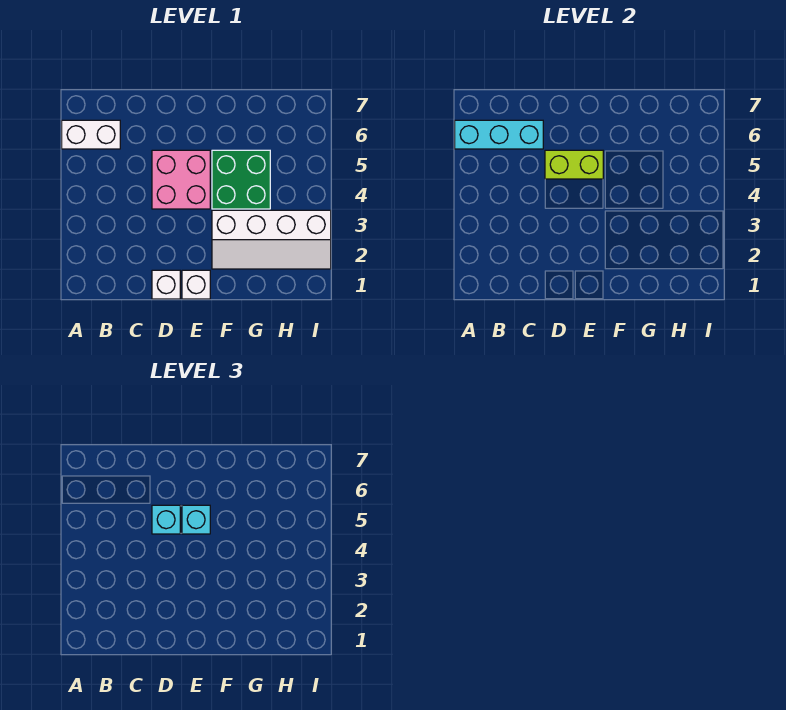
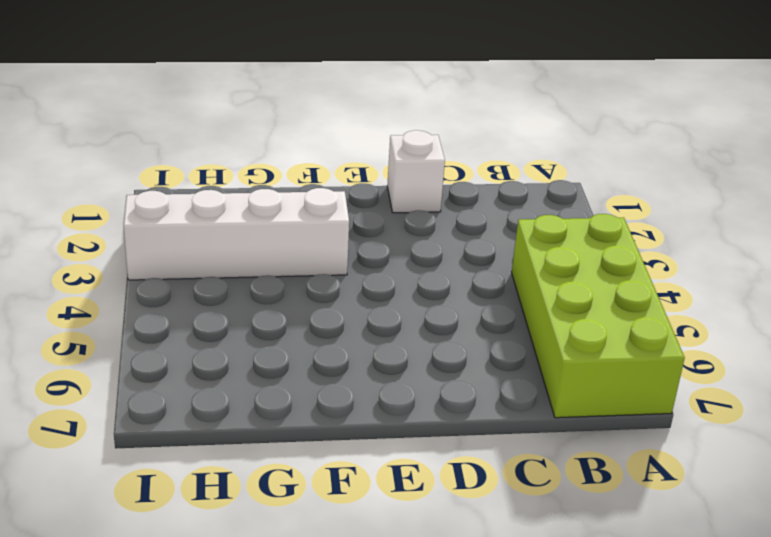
lime brick A4:B7 level 1 -> white brick A6:B6 level 1
none -> pink brick D4:E5 level 1
none -> white brick E1 level 1

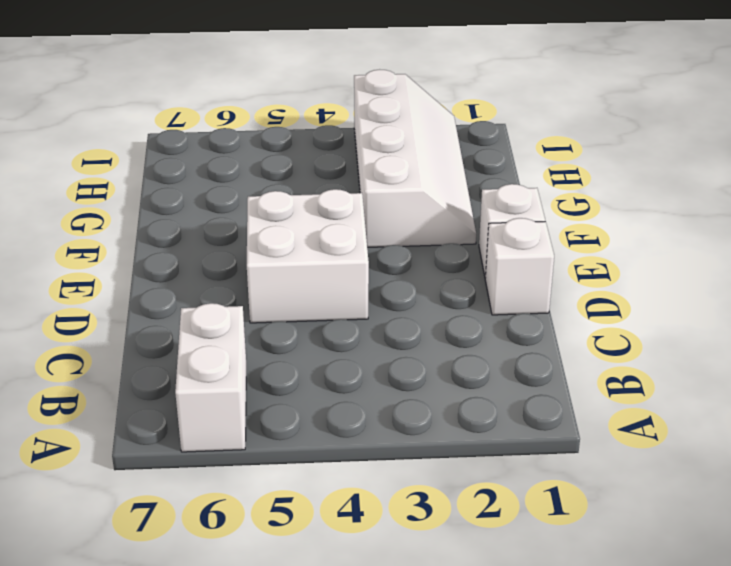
white brick D4:E5 level 1 -> pink brick D4:E5 level 1
none -> green brick F4:G5 level 1
none -> cyan brick A6:C6 level 2

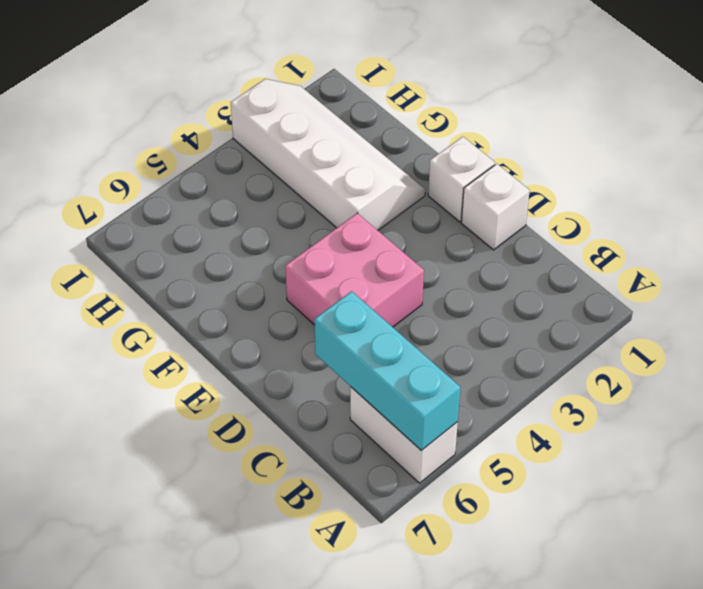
none -> green brick F4:G5 level 1
none -> lime brick D5:E5 level 2

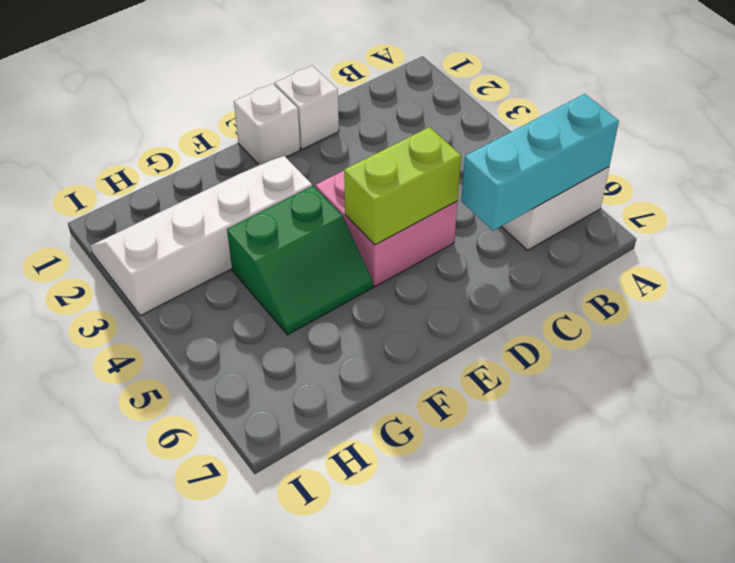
green slope F4:G5 level 1 top 4 -> green brick F4:G5 level 1
none -> cyan brick D5 level 3
none -> cyan brick E5 level 3

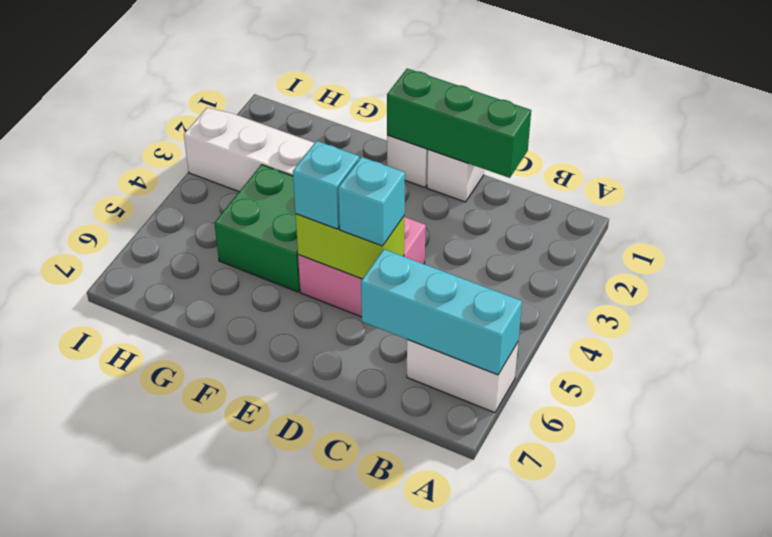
green brick C1:E1 level 2 -> none

